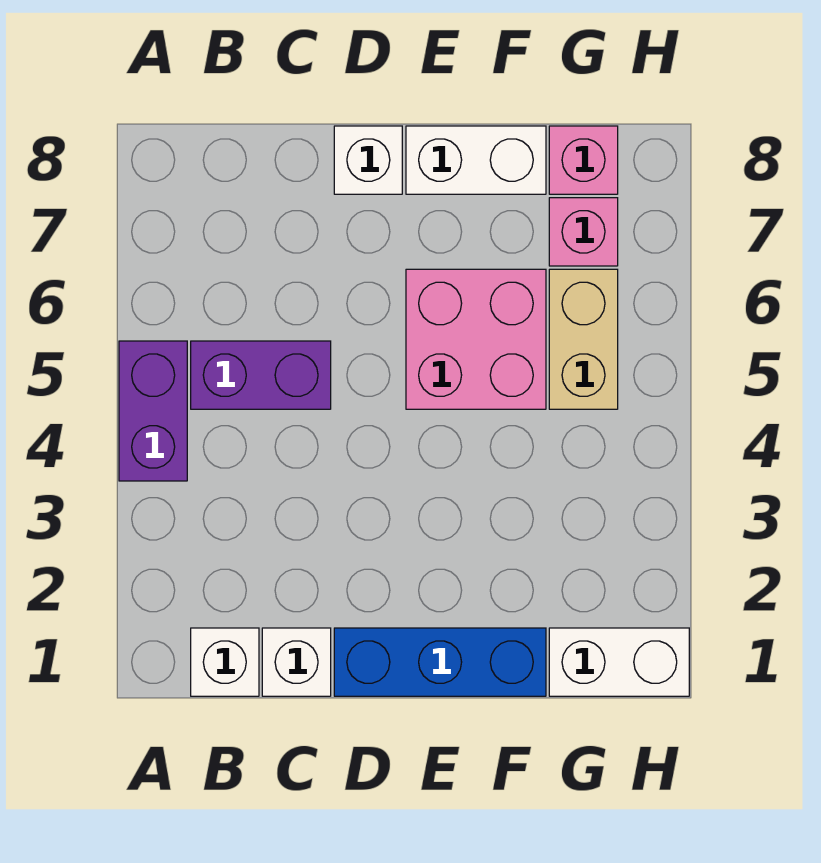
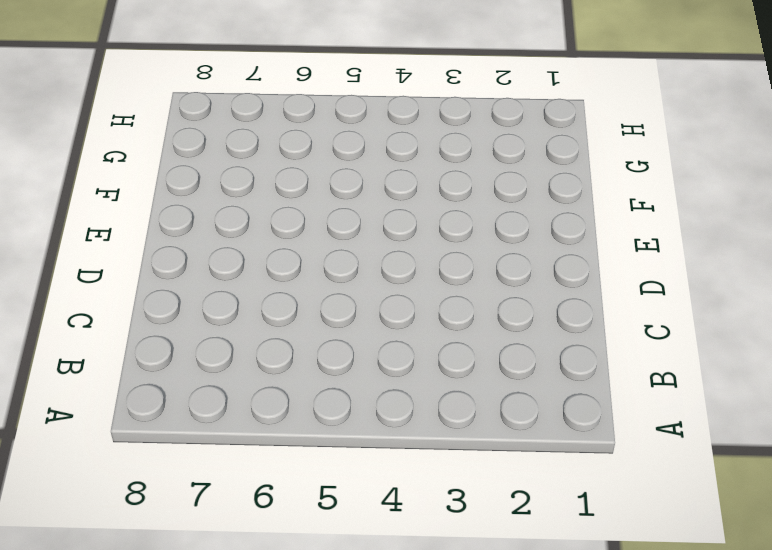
none -> purple brick A4:A5 level 1
none -> white brick B1 level 1
none -> purple brick B5:C5 level 1

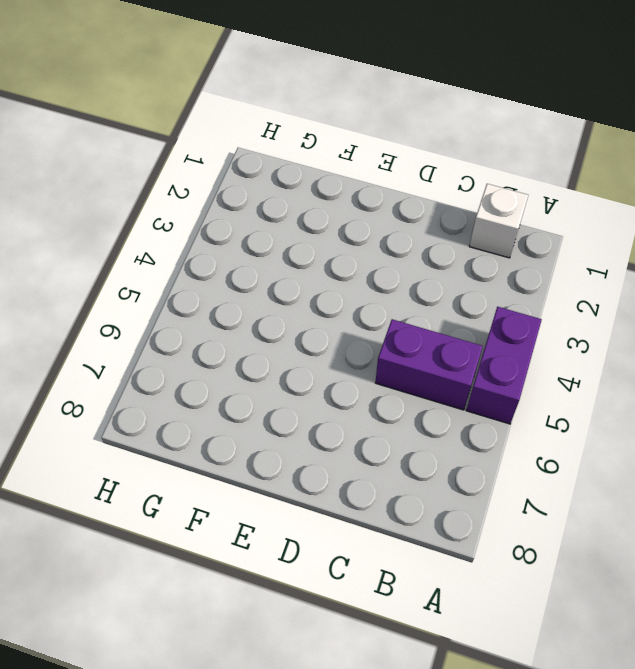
none -> white brick C1 level 1
none -> blue brick D1:F1 level 1
none -> white brick D8 level 1

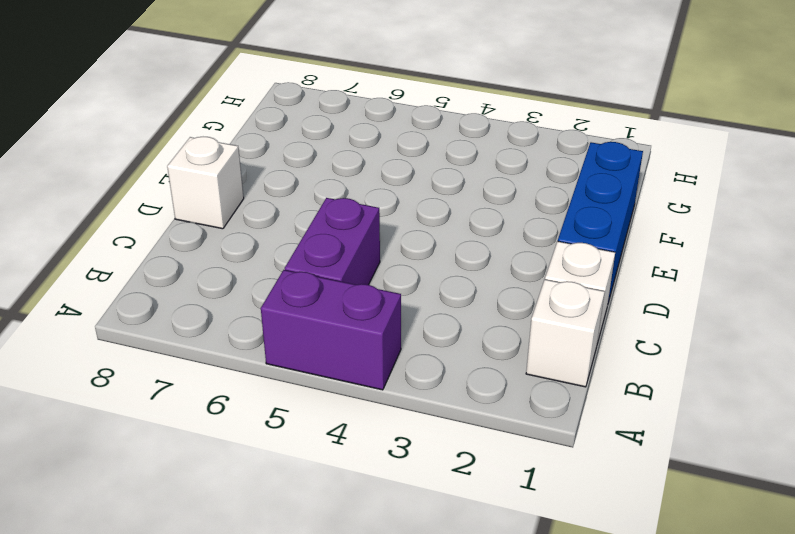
none -> pink brick E5:F6 level 1
none -> white brick E8:F8 level 1
none -> white brick G1:H1 level 1

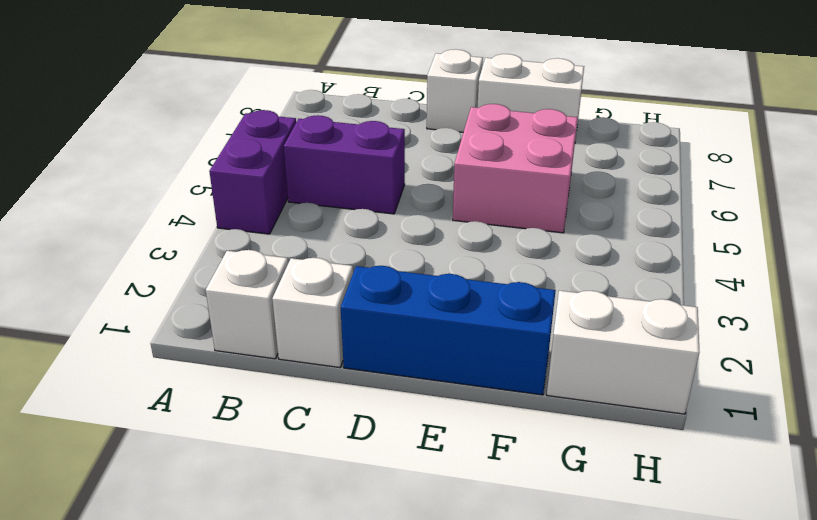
none -> tan brick G5:G6 level 1
none -> pink brick G7 level 1
none -> pink brick G8 level 1

